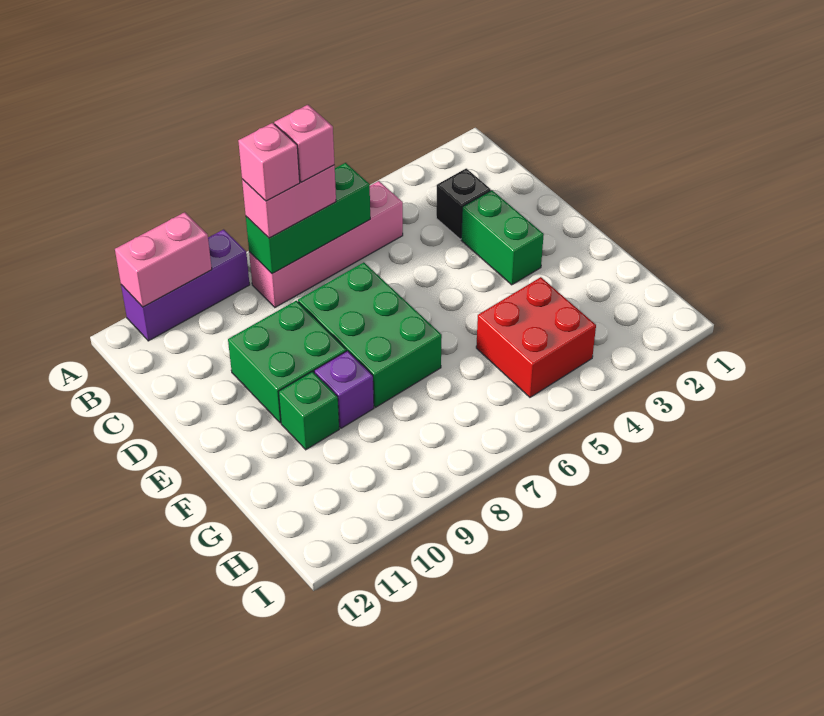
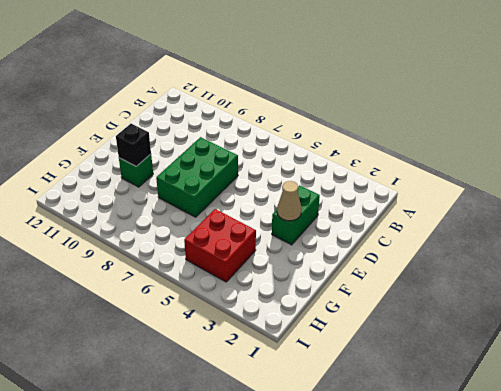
tan cone E3 level 2 -> none
black brick F10 level 2 -> black brick C3 level 1
none -> purple brick A9:A11 level 1
none -> pink brick B5:B8 level 1
none -> green brick D9:E10 level 1

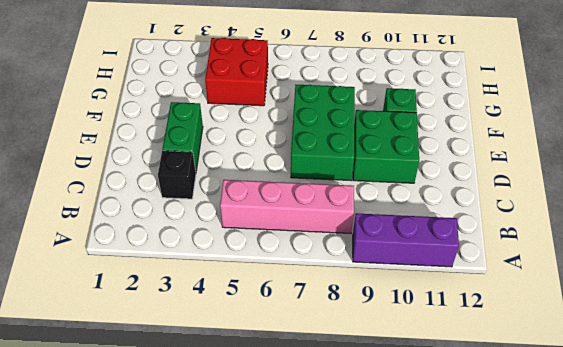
none -> purple brick F9 level 1
none -> pink brick A10:A11 level 2
none -> green brick B6:B8 level 2

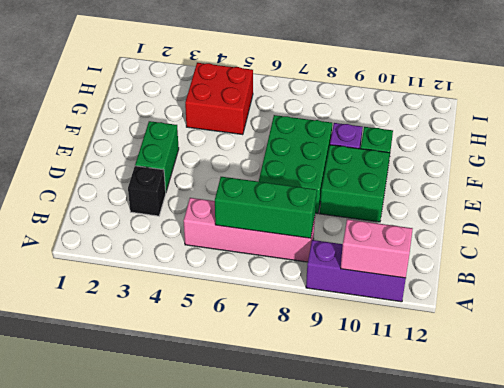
none -> pink brick B7:B8 level 3
none -> pink brick B7 level 4
none -> pink brick B8 level 4

